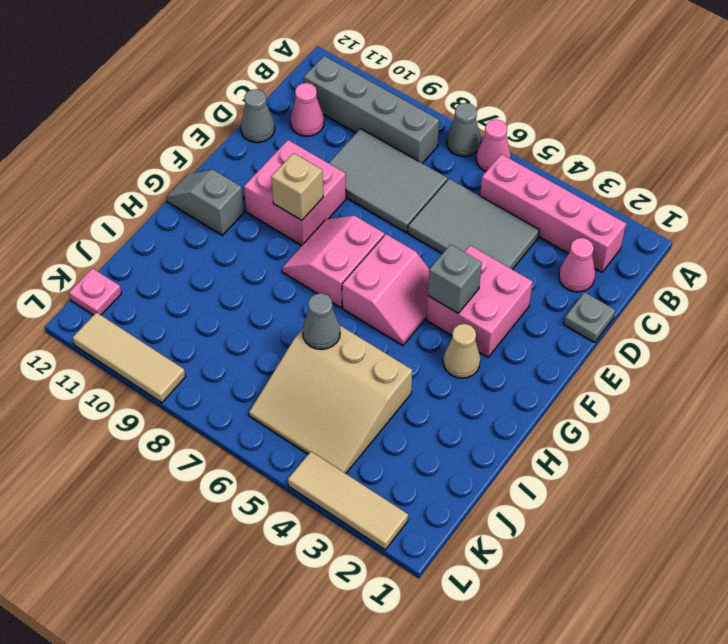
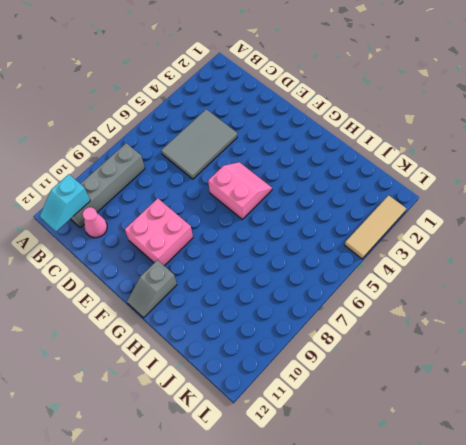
cyan slope B11:B12 level 2 top 11 -> none
none -> pink cone A6 level 1
none -> grey cone A7 level 1
none -> pink brick B2:B5 level 1

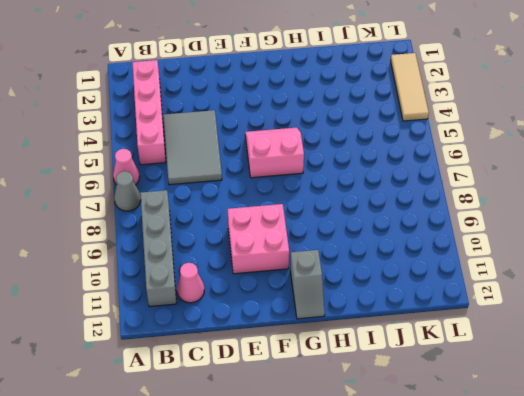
none -> pink cone C2 level 1
none -> grey tile C7:D9 level 1
none -> grey plate D1 level 1

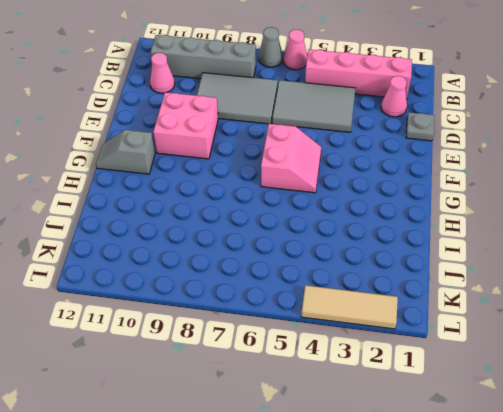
none -> grey cone D12 level 1
none -> pink brick E3:F4 level 1
none -> pink slope F7:G8 level 1 top 7

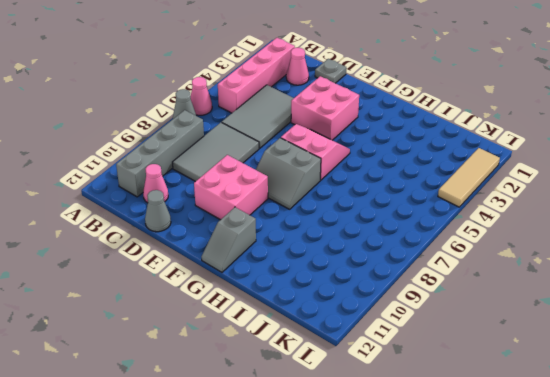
grey slope F7:G8 level 1 top 7 -> pink slope F7:G8 level 1 top 7
none -> tan cone G3 level 1
none -> tan slope I4:K6 level 1 top I
none -> pink plate K12 level 1

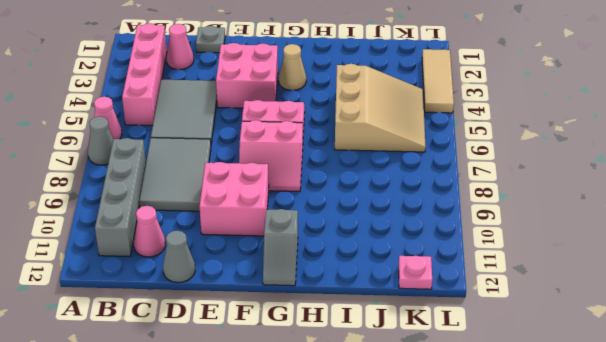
none -> tan tile L9:L11 level 1
none -> grey brick F4 level 2
none -> tan brick F9 level 2

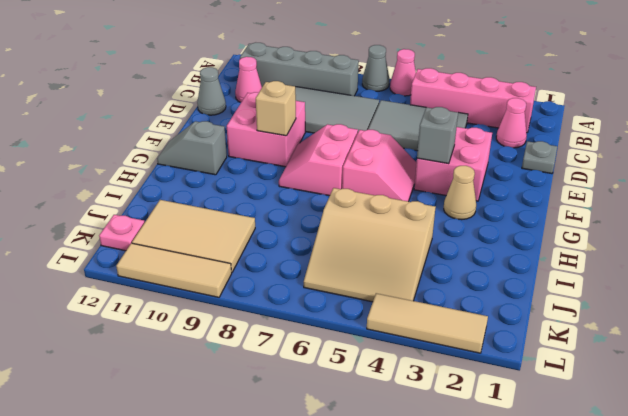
tan tile J9:K11 level 1 -> none
none -> grey cone I6 level 2

